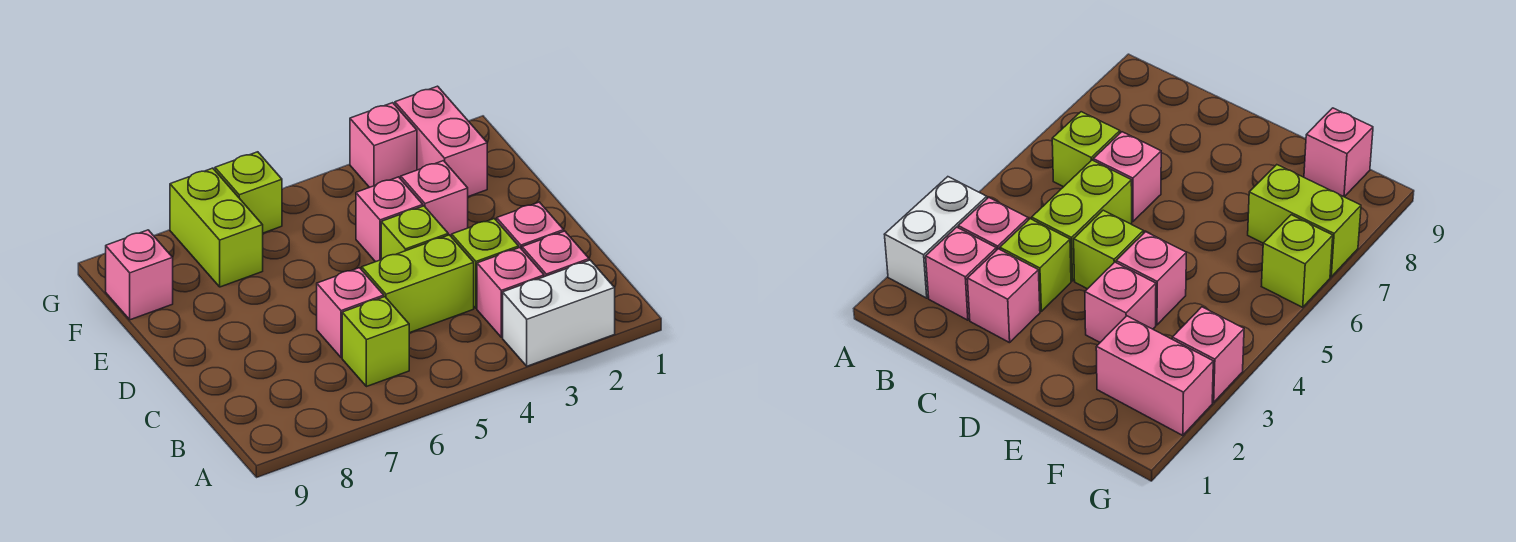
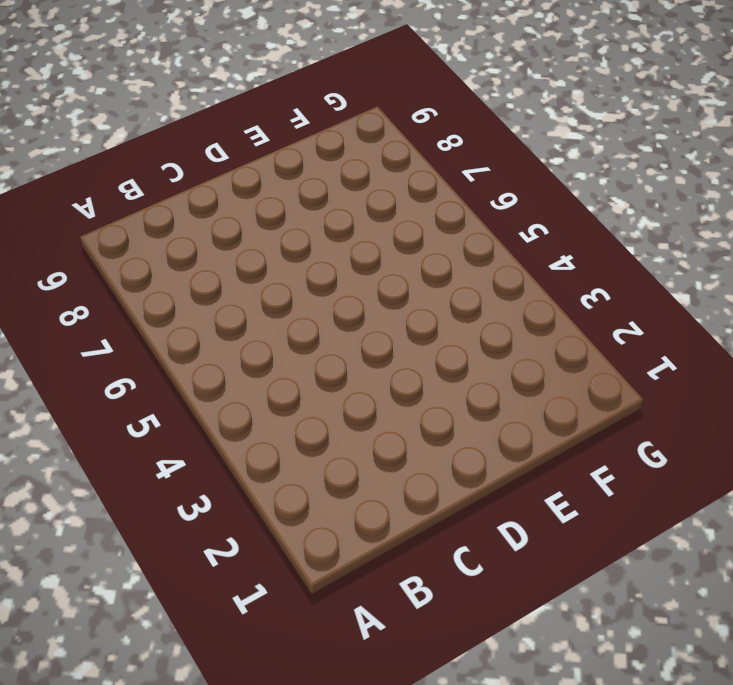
none -> white brick A2:A3 level 1
none -> pink brick B2 level 1
none -> pink brick B3 level 1

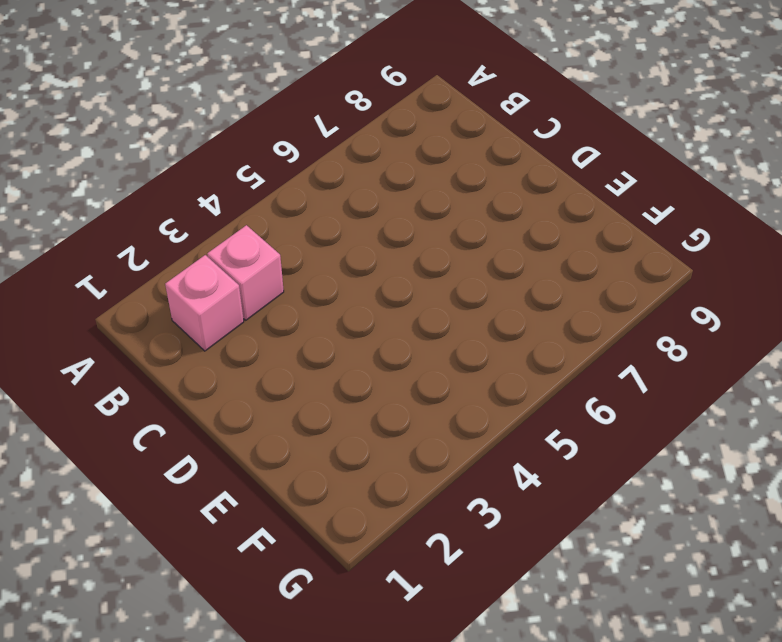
none -> white brick A2:A3 level 1
none -> lime brick B6 level 1
none -> pink brick C2 level 1

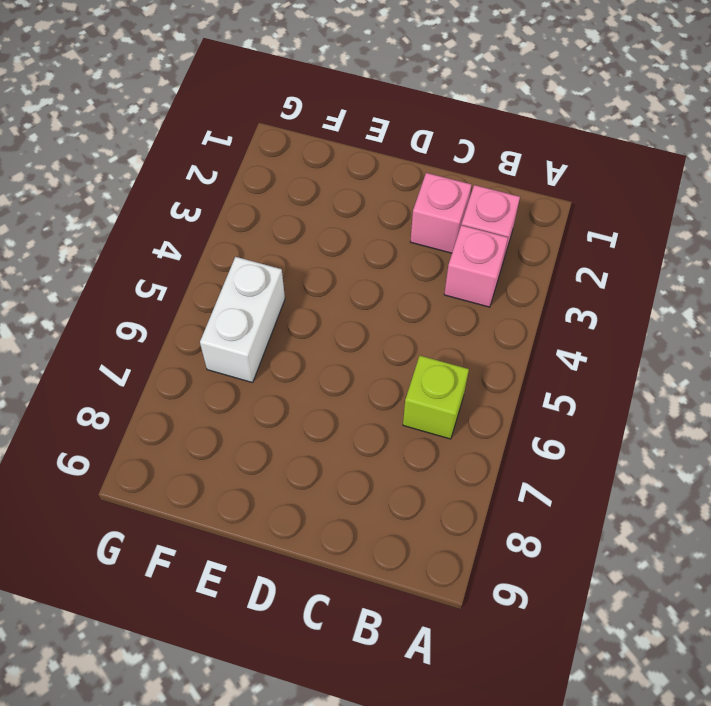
white brick F5:F6 level 1 -> white brick A2:A3 level 1
none -> lime brick C3 level 1
none -> lime brick C4:C5 level 1
none -> pink brick C6 level 1

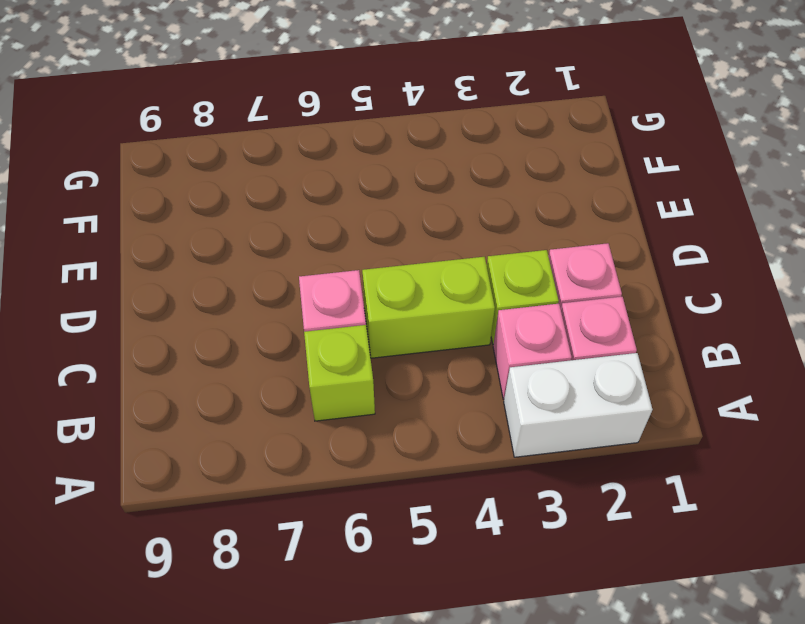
none -> lime brick D4 level 1
none -> pink brick E3 level 1
none -> pink brick E4 level 1

